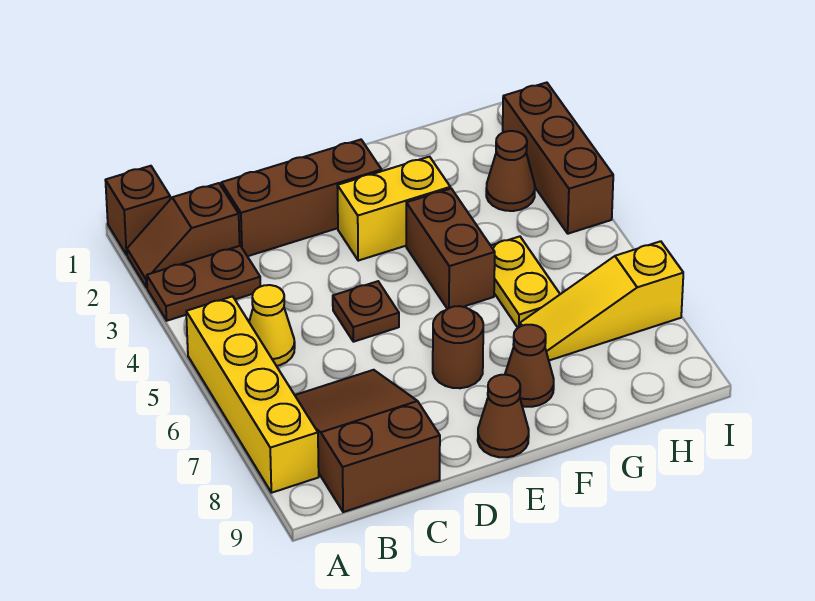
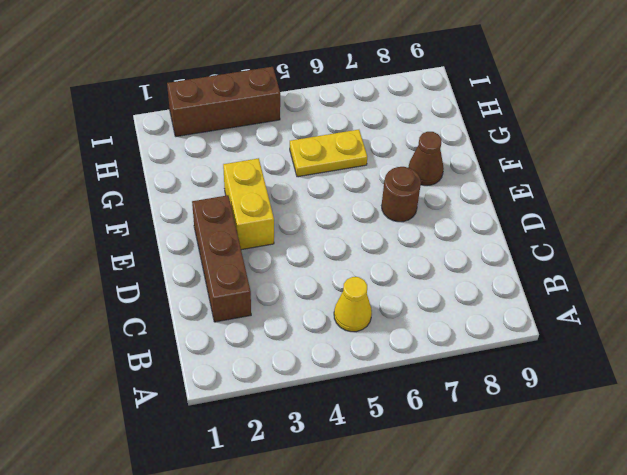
none -> brown brick A1 level 1
none -> brown slope A2:B2 level 1 top B
none -> brown plate A3:B3 level 1

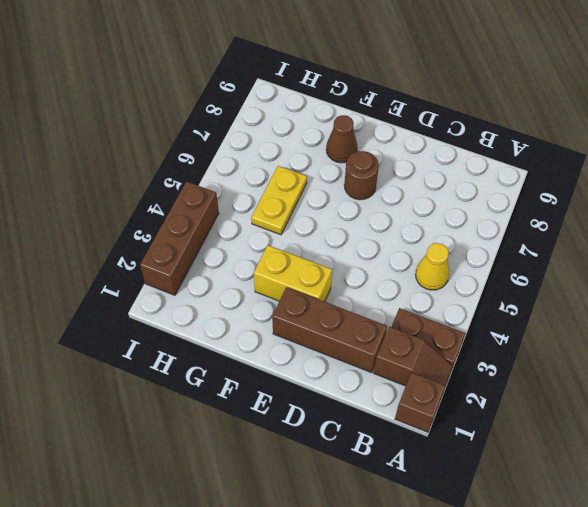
none -> yellow brick A5:A8 level 1
none -> brown slope B7:C9 level 1 top 9
none -> brown plate D5 level 1

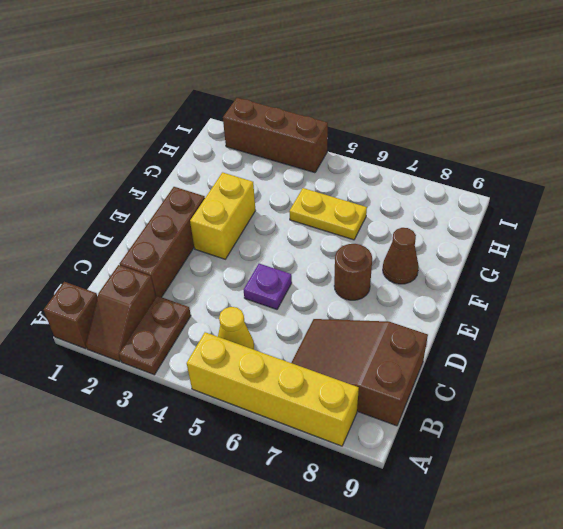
purple plate D5 level 1 -> brown plate D5 level 1
none -> brown cone E9 level 1
none -> brown brick F4:F5 level 1
none -> yellow slope G7:I7 level 1 top I

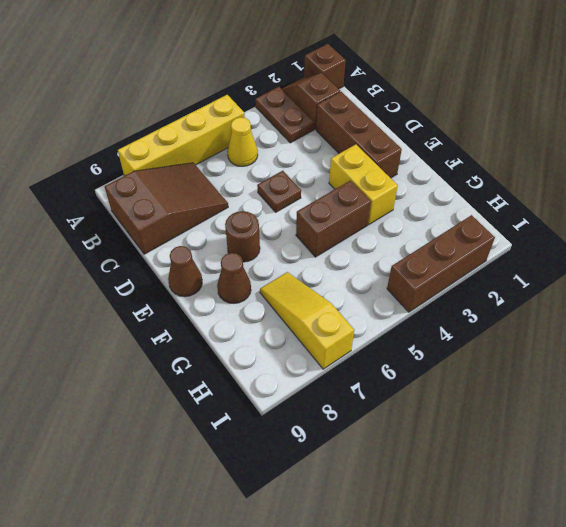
none -> yellow plate G5:G6 level 1
none -> brown cone H3 level 1

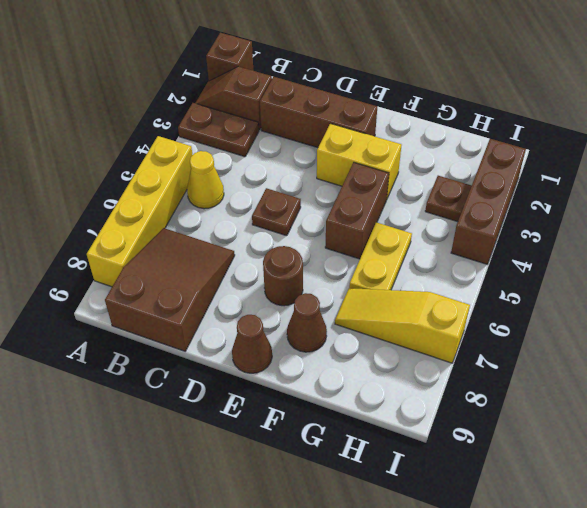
brown plate H3 level 1 -> brown cone H3 level 1

